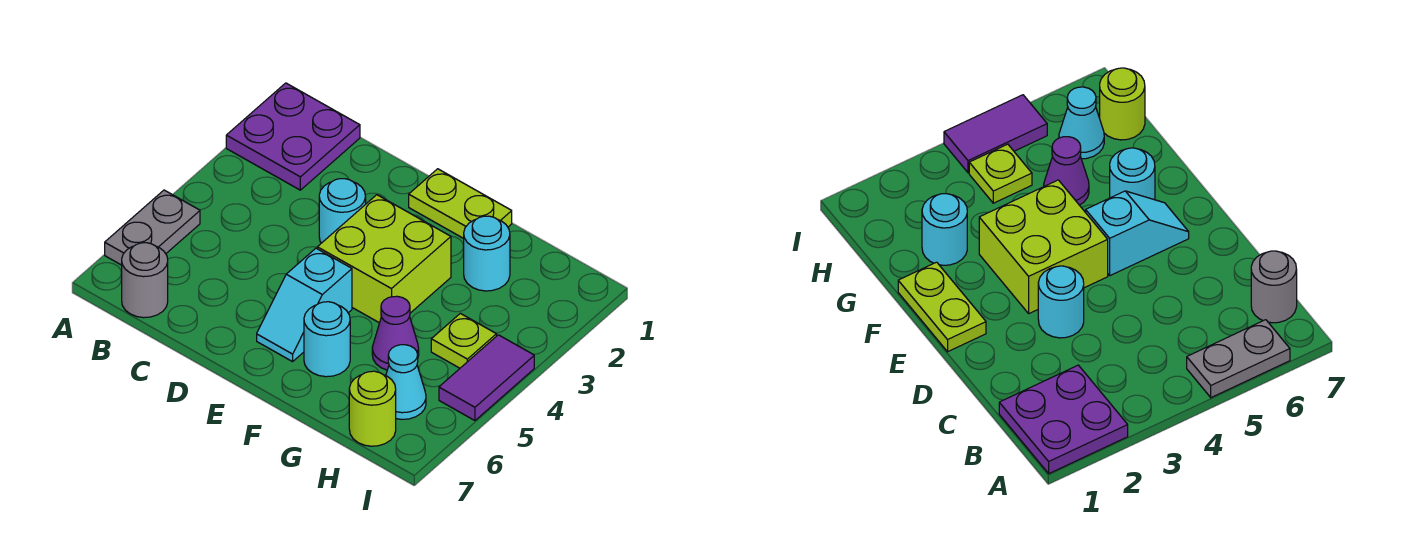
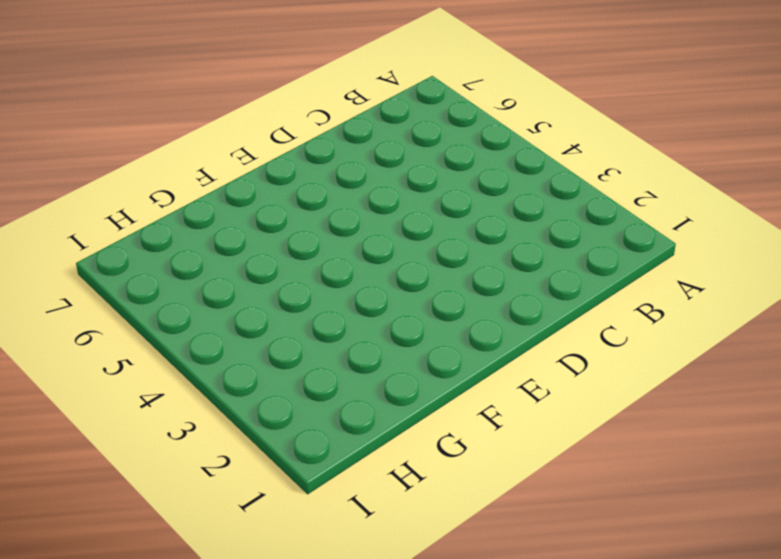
none -> purple plate A1:B2 level 1
none -> grey plate A5:A6 level 1
none -> grey round brick B7 level 1

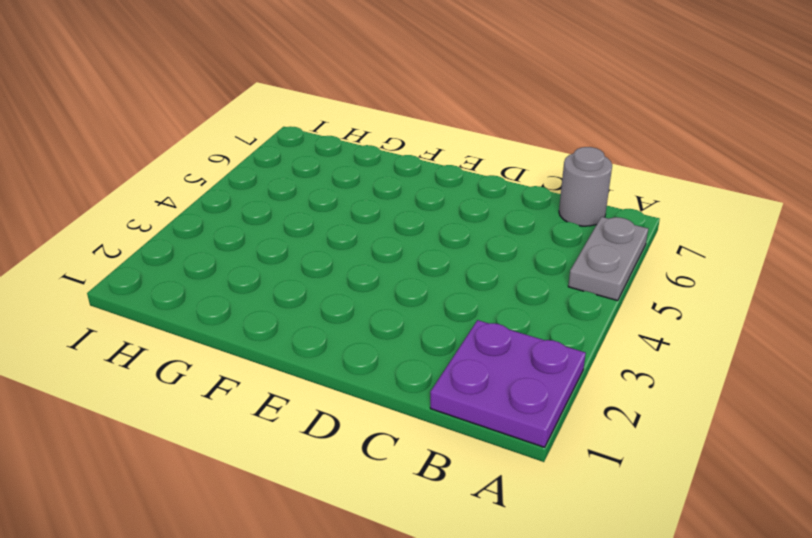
none -> cyan round brick D3 level 1
none -> lime plate E1:F1 level 1
none -> lime brick E3:F4 level 1

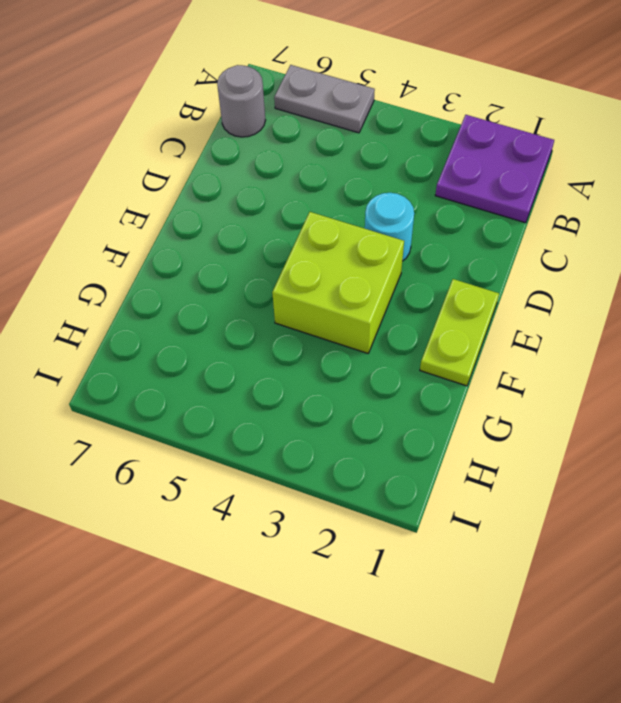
none -> cyan slope E5:E6 level 1 top 5
none -> cyan round brick F6 level 1
none -> cyan round brick G2 level 1

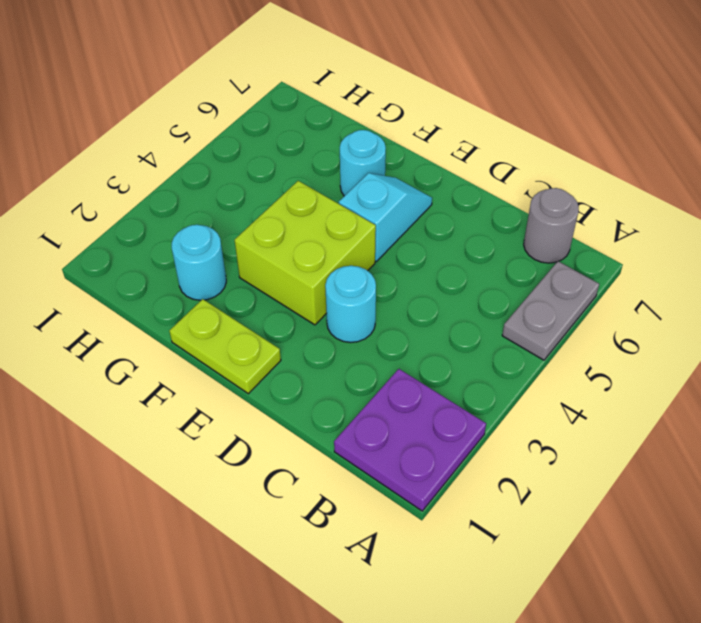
none -> purple cone G5 level 1
none -> lime plate H4 level 1
none -> cyan cone H6 level 1

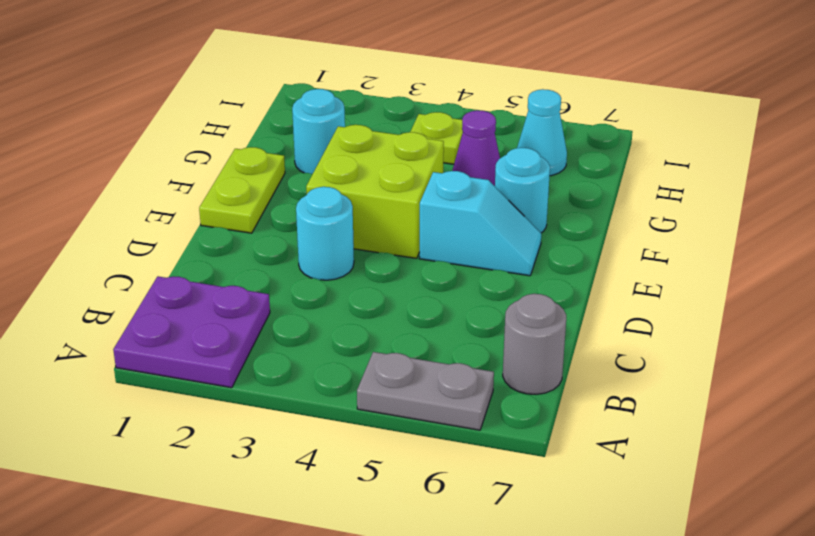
none -> lime round brick H7 level 1
none -> purple tile I4:I5 level 1

